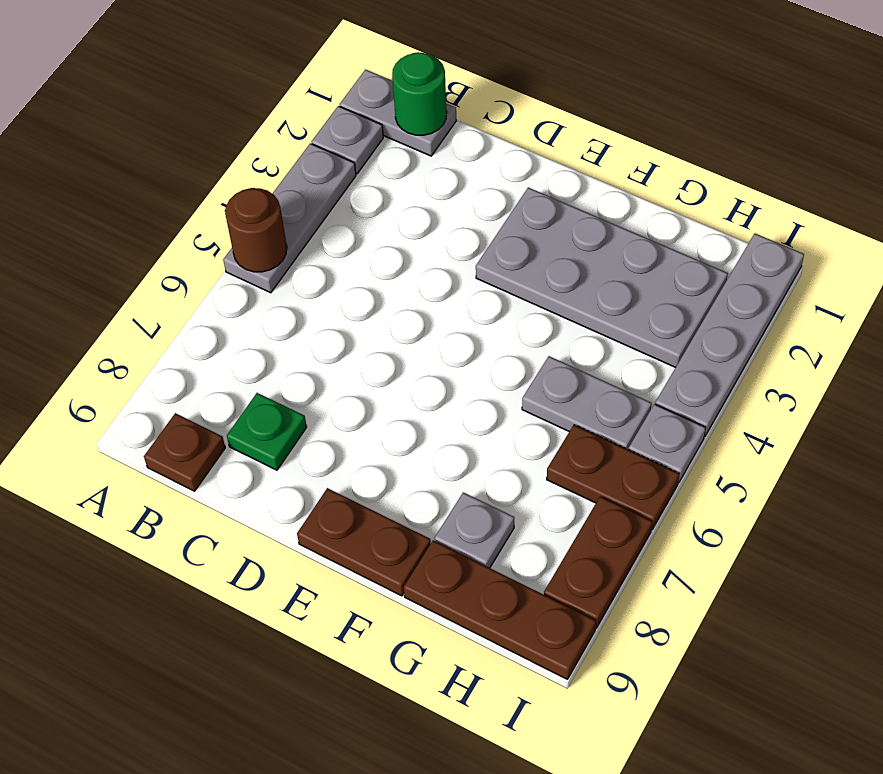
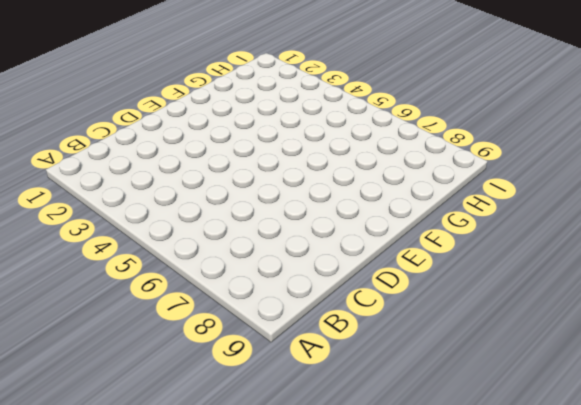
none -> grey plate A1:B1 level 1
none -> grey plate A2 level 1
none -> grey plate A3:A5 level 1

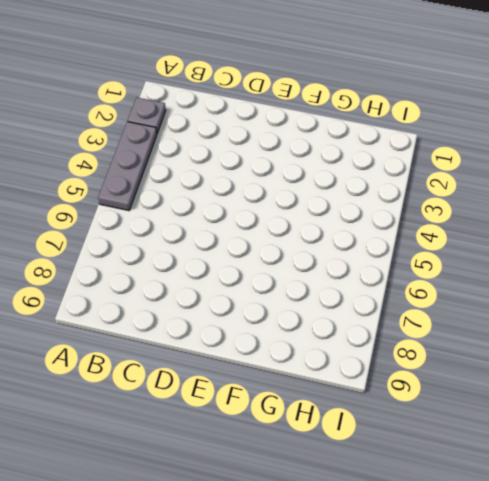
none -> grey plate A1:B1 level 1
none -> brown plate B9 level 1
none -> green plate C8 level 1

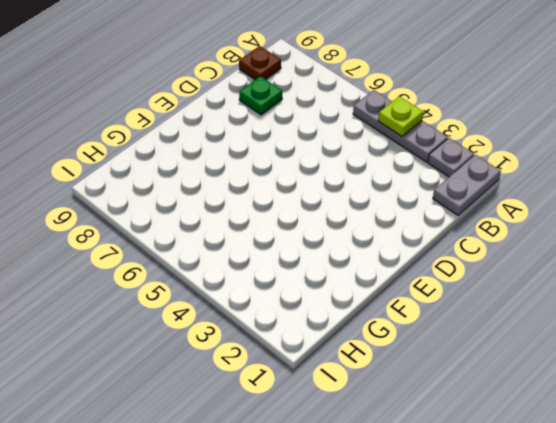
lime plate A4 level 2 -> none
none -> grey plate E2:H3 level 1
none -> brown plate E9:F9 level 1
none -> grey plate G5:H5 level 1

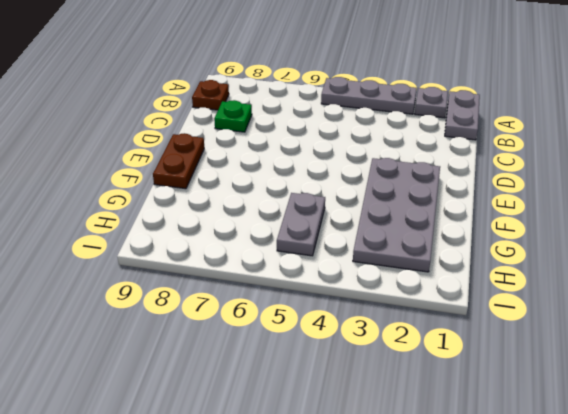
none -> grey plate G8 level 1
none -> brown plate G9:I9 level 1
none -> brown plate H6:I6 level 1

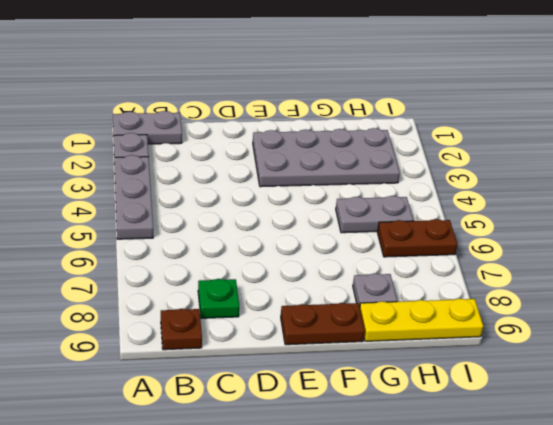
yellow plate G9:I9 level 1 -> brown plate G9:I9 level 1
none -> grey plate I1:I4 level 1
none -> grey plate I5 level 1
none -> brown plate I7:I8 level 1

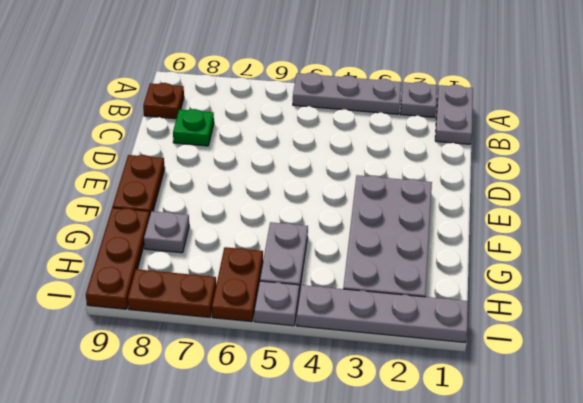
none -> brown round brick A5 level 2
none -> green round brick B1 level 2

